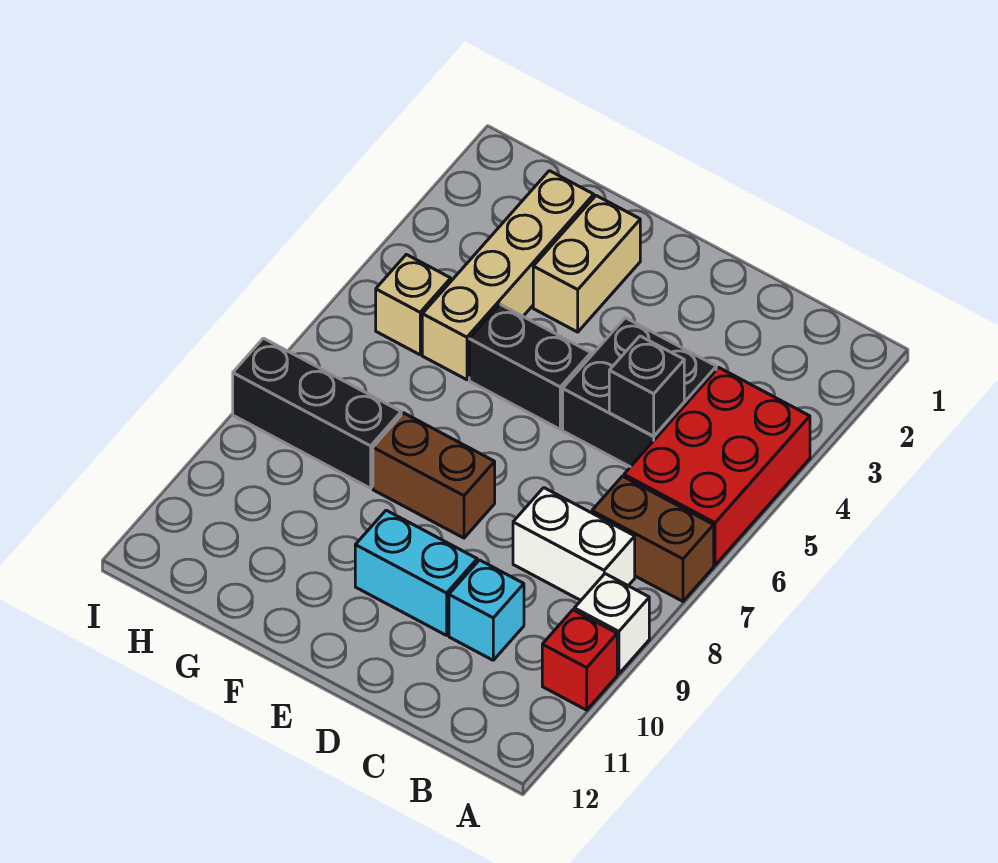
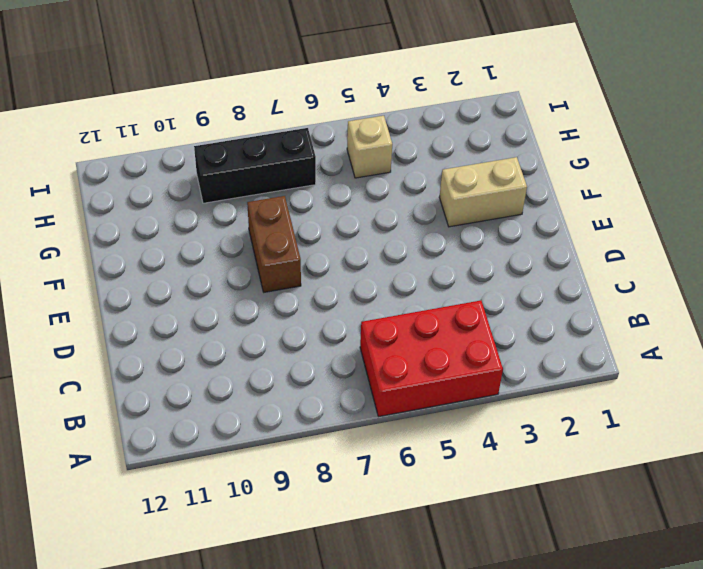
black brick H7:H9 level 1 -> black brick G8:I8 level 1
none -> brown brick A7:B7 level 1
none -> white brick A9 level 1
none -> red brick A10 level 1

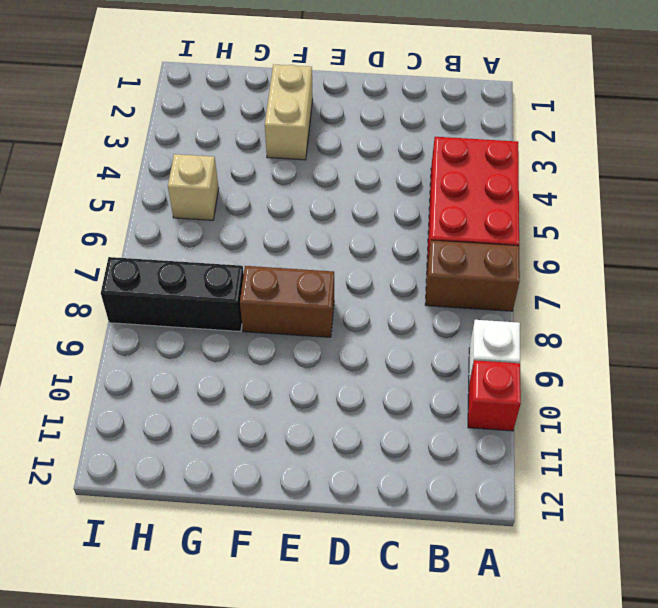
none -> white brick B8:C8 level 1
none -> black brick C4:D5 level 1
none -> cyan brick C10 level 1

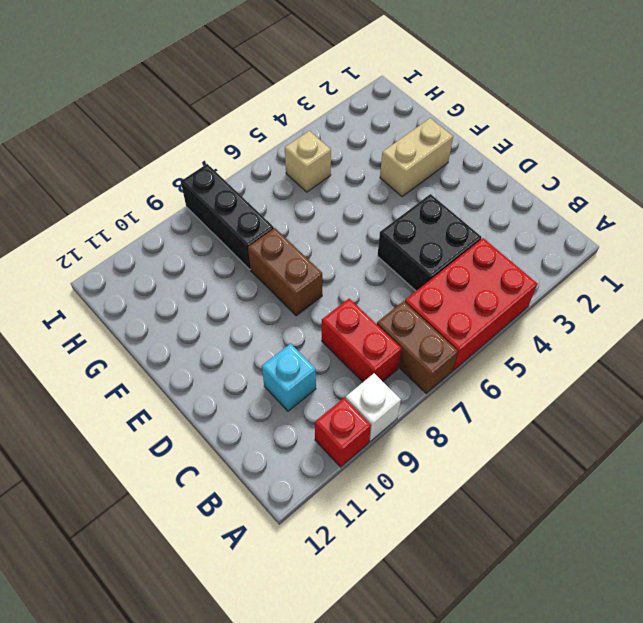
red brick B8:C8 level 1 -> white brick B8:C8 level 1
none -> cyan brick D10:E10 level 1
none -> black brick E5:F5 level 1
none -> tan brick G2:G5 level 1

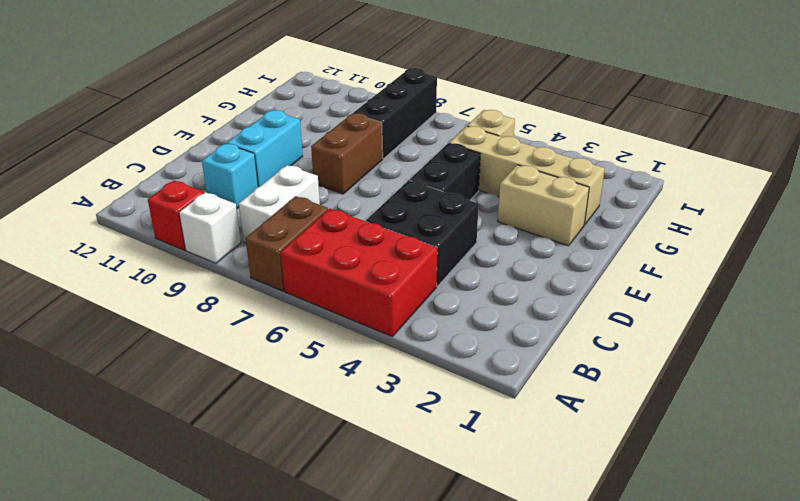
none -> black brick C5 level 2

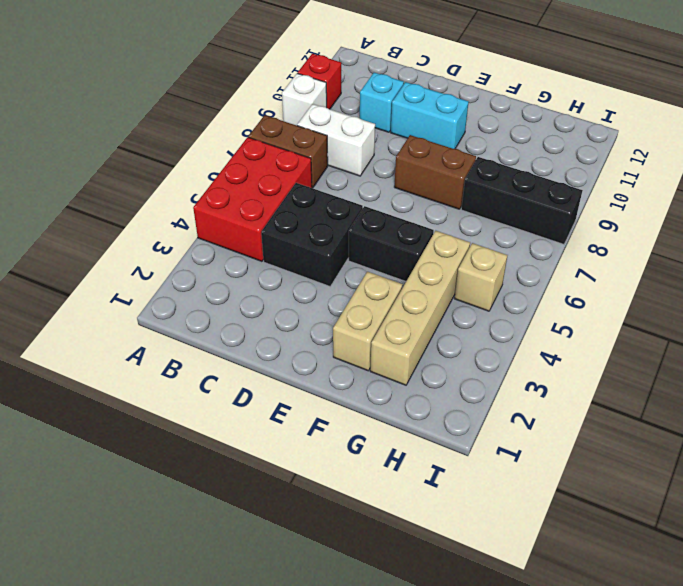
none -> black brick C5 level 2

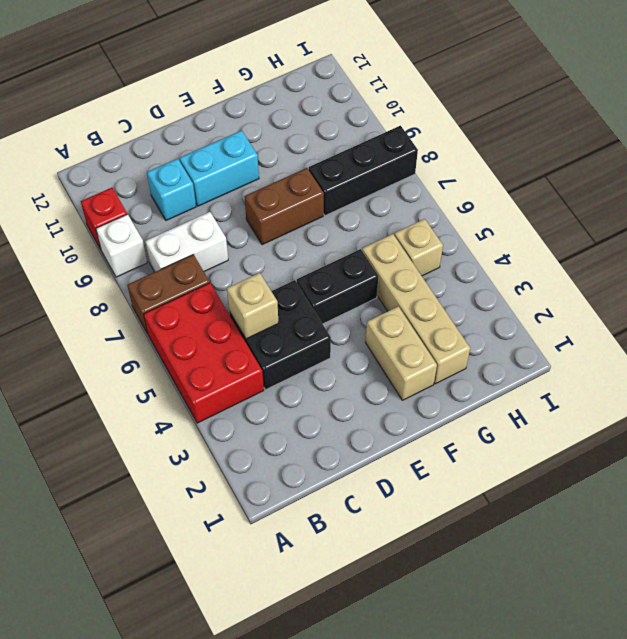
tan brick C5 level 2 -> black brick C5 level 2

